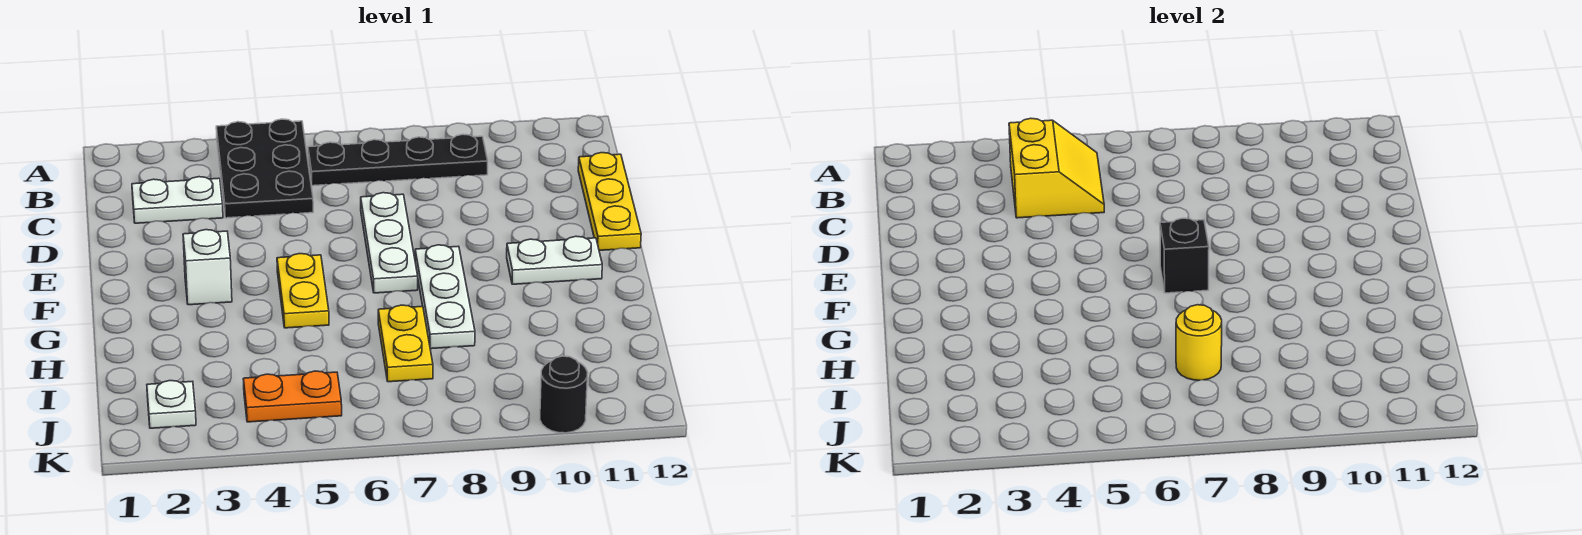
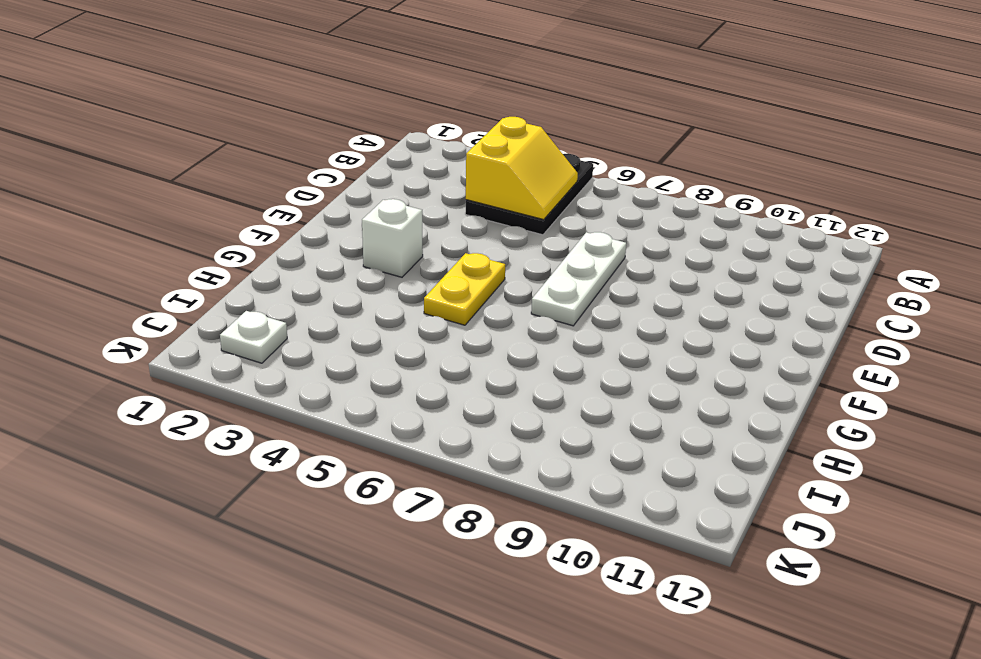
none -> black plate B6:B9 level 1
none -> white plate C2:C3 level 1
none -> yellow plate C12:E12 level 1

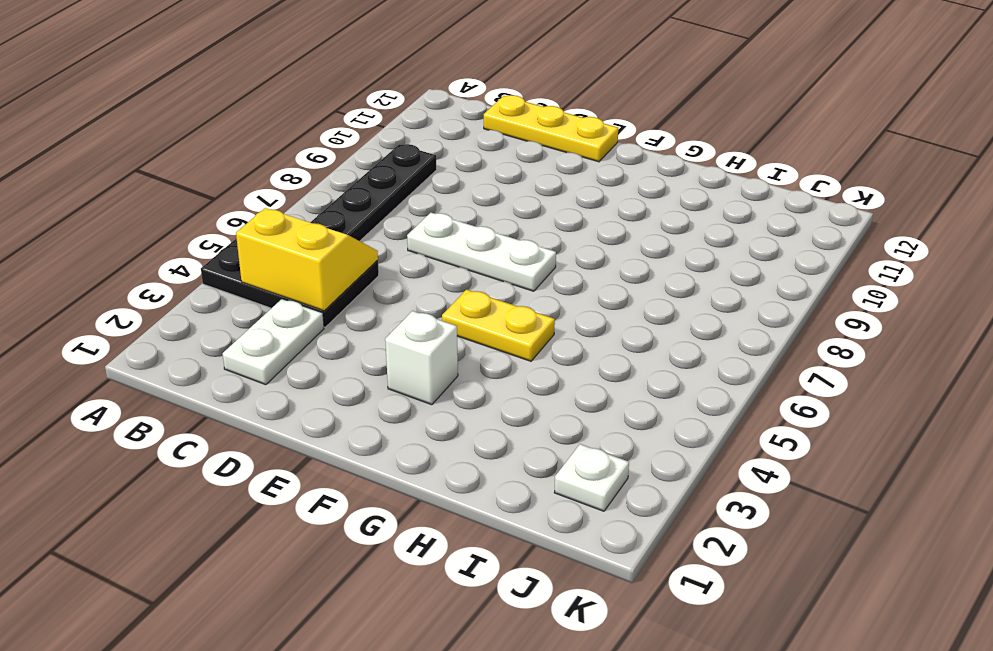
none -> white plate F8:H8 level 1
none -> white plate F10:F11 level 1
none -> yellow plate H7:I7 level 1

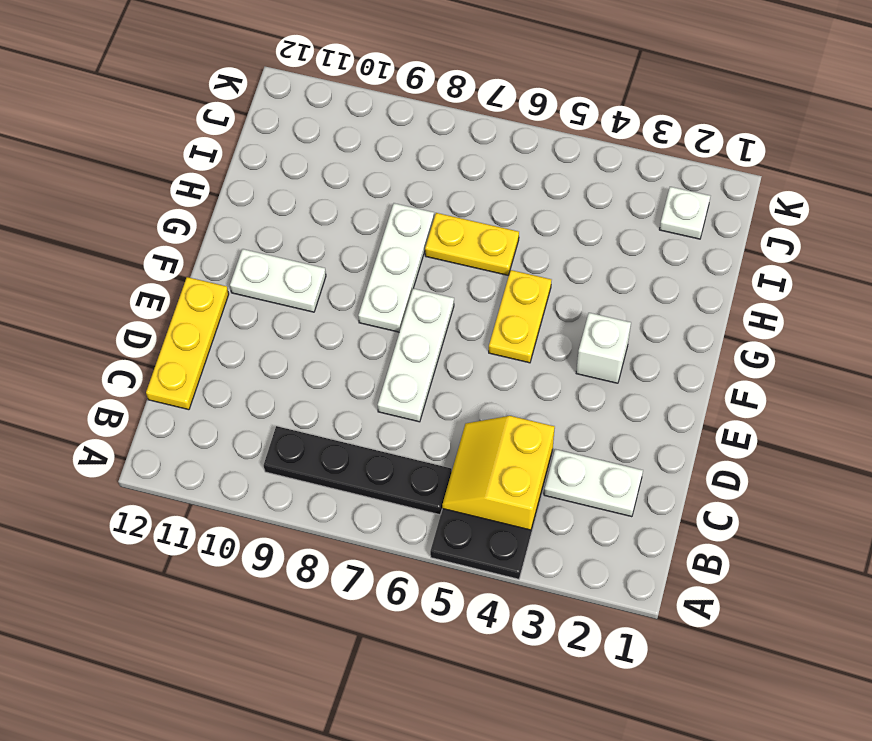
yellow plate H6:H7 level 1 -> yellow plate H7:I7 level 1
none -> orange plate J4:J5 level 1
none -> black round brick K10 level 1
none -> black brick F7 level 2

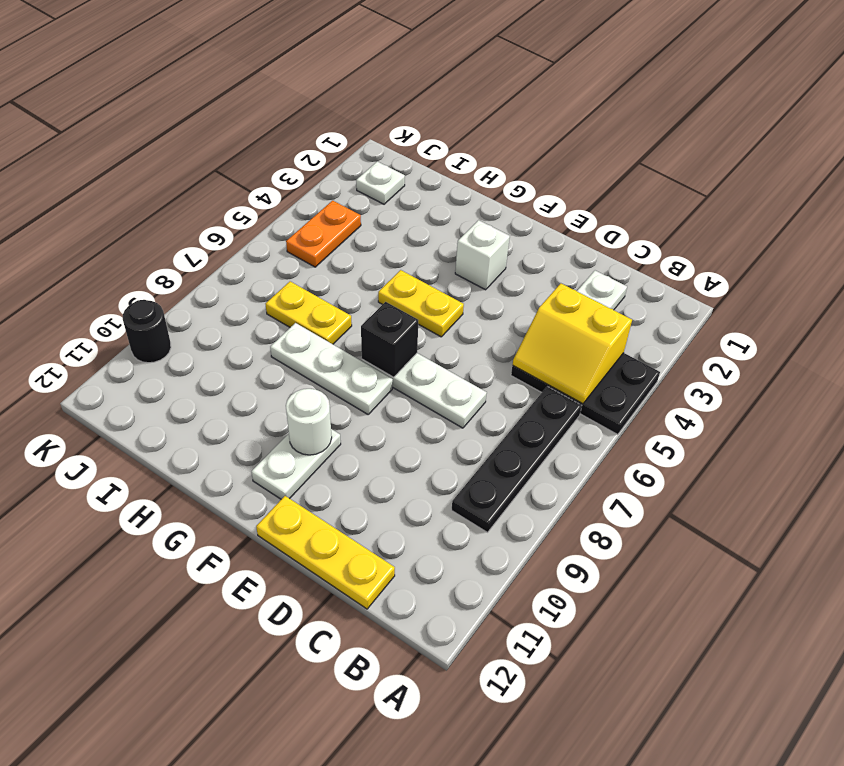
white round brick F10 level 2 -> none
none -> yellow round brick I7 level 2

